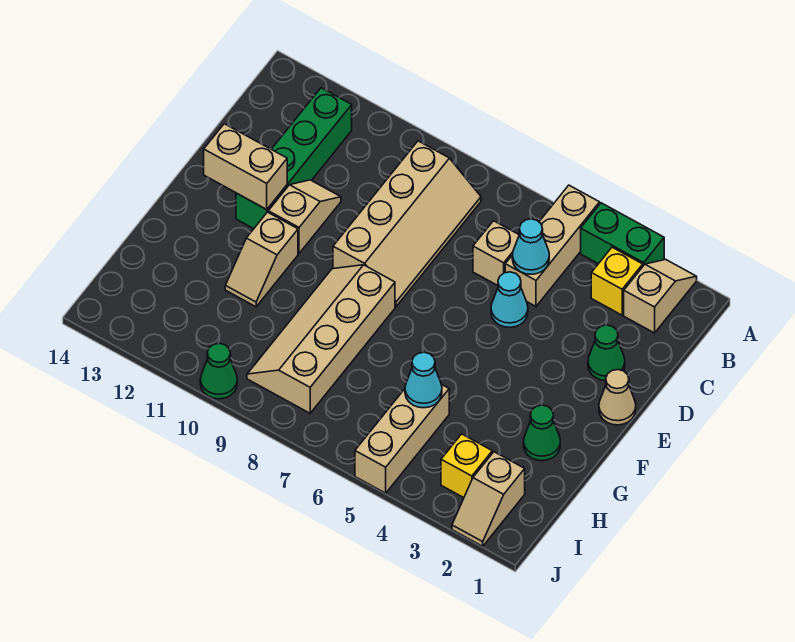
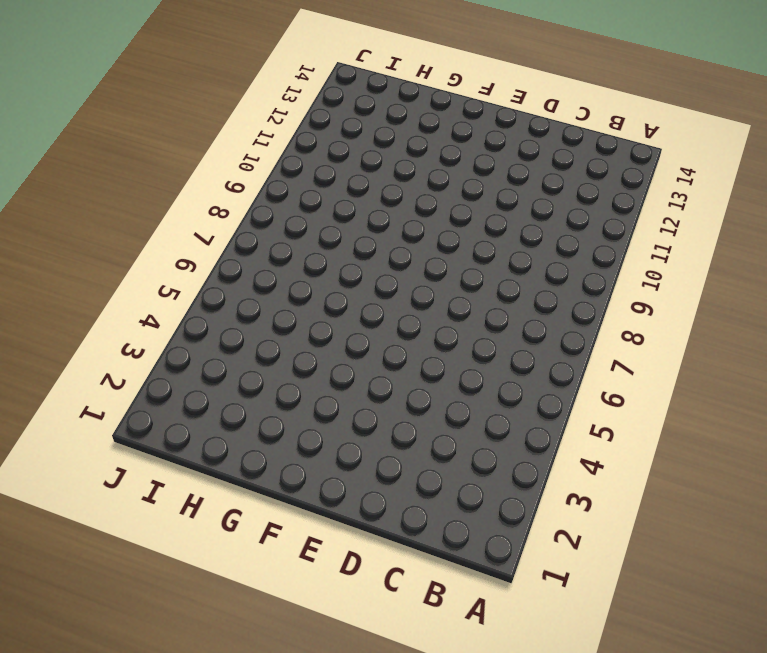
none -> tan slope A2:B2 level 1 top B
none -> green brick A3:A4 level 1
none -> tan brick A5:C5 level 1

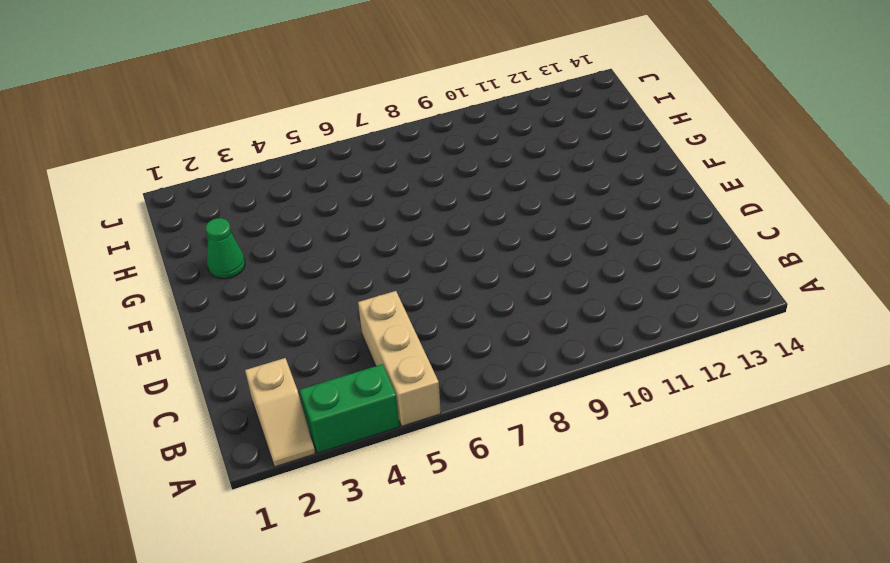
none -> yellow brick B3 level 1
none -> tan slope B8:E9 level 1 top 9
none -> green brick B12:E12 level 1

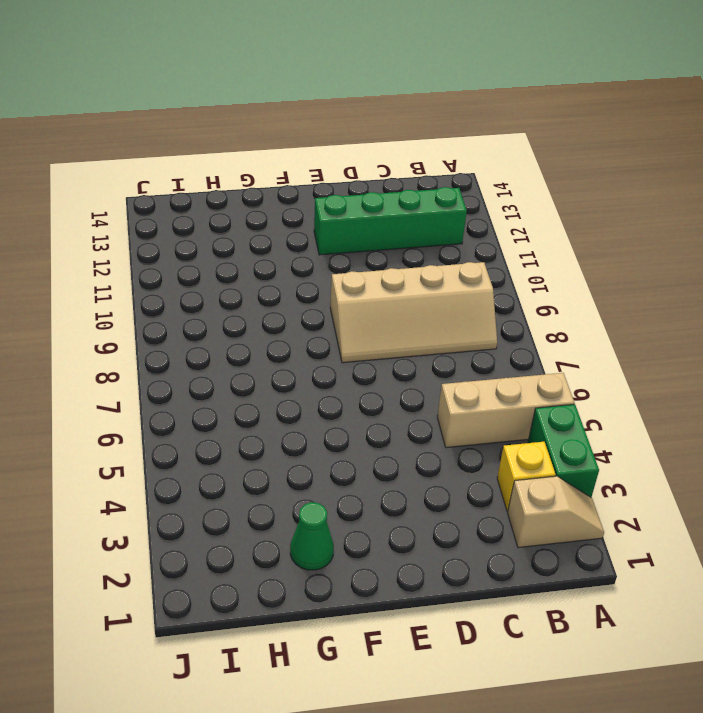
none -> tan brick C6 level 1
none -> green cone D2 level 1
none -> cyan cone D5 level 1

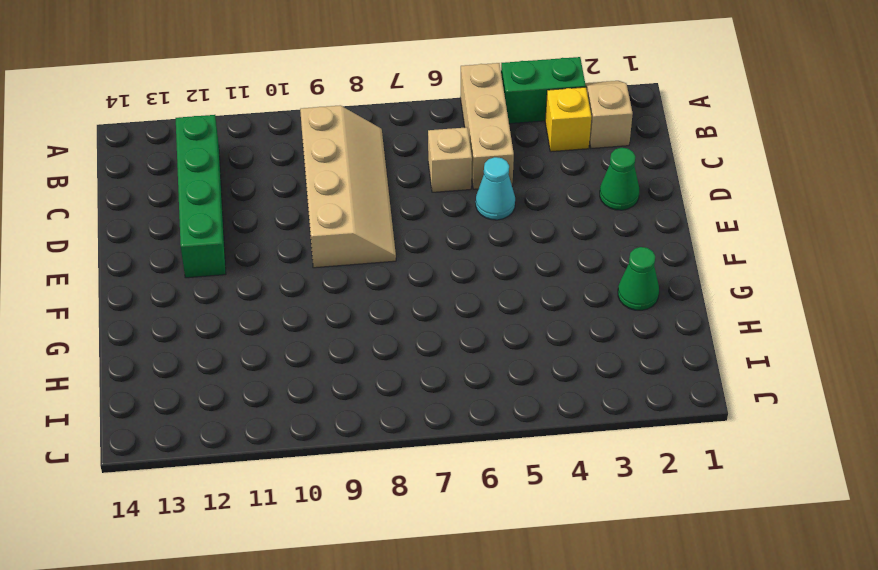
none -> tan slope D11:E11 level 1 top E
none -> tan cone E1 level 1
none -> tan slope F8:I9 level 1 top 8

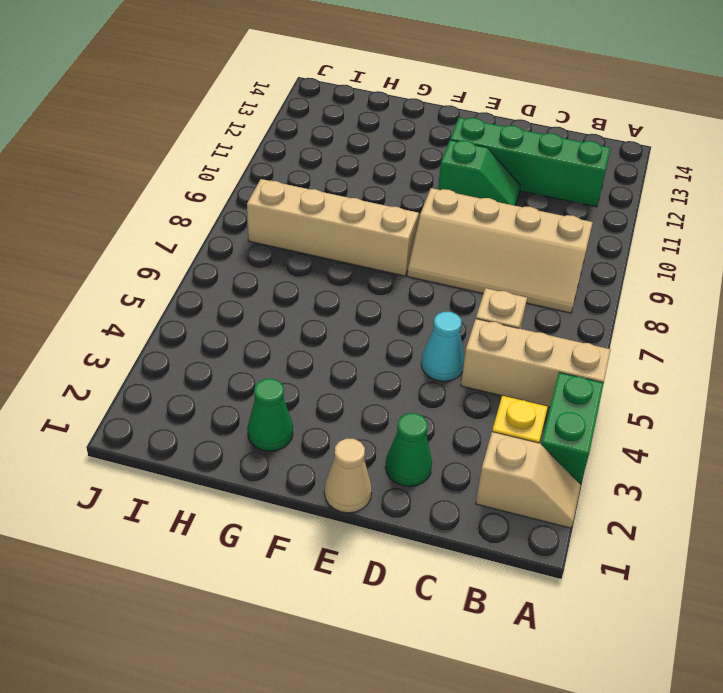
green slope D11:E11 level 1 top E -> tan slope D11:E11 level 1 top E
none -> tan slope F11:G11 level 1 top F
none -> tan brick H5:J5 level 1
none -> tan slope I2:J2 level 1 top I

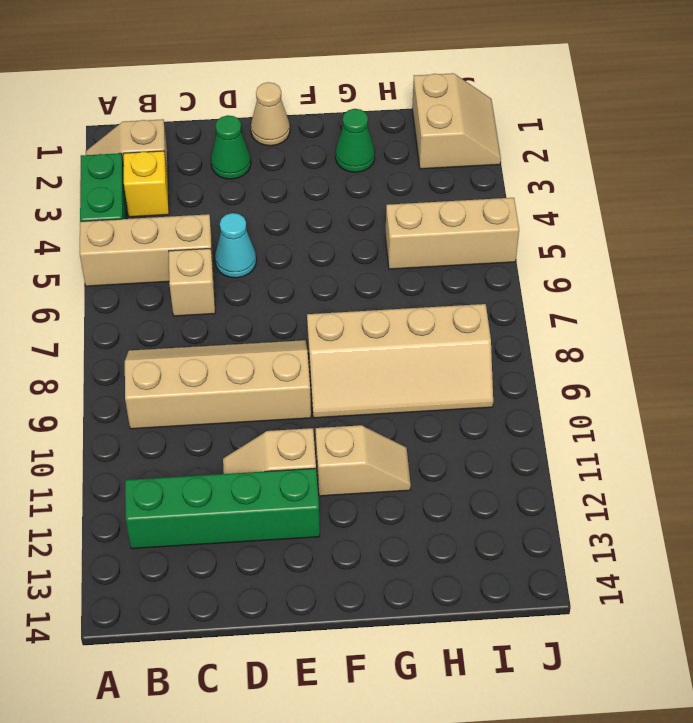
tan slope I1:J2 level 1 top I -> tan slope I2:J2 level 1 top I
none -> yellow brick I3 level 1
none -> green cone J10 level 1
none -> cyan cone C5 level 2

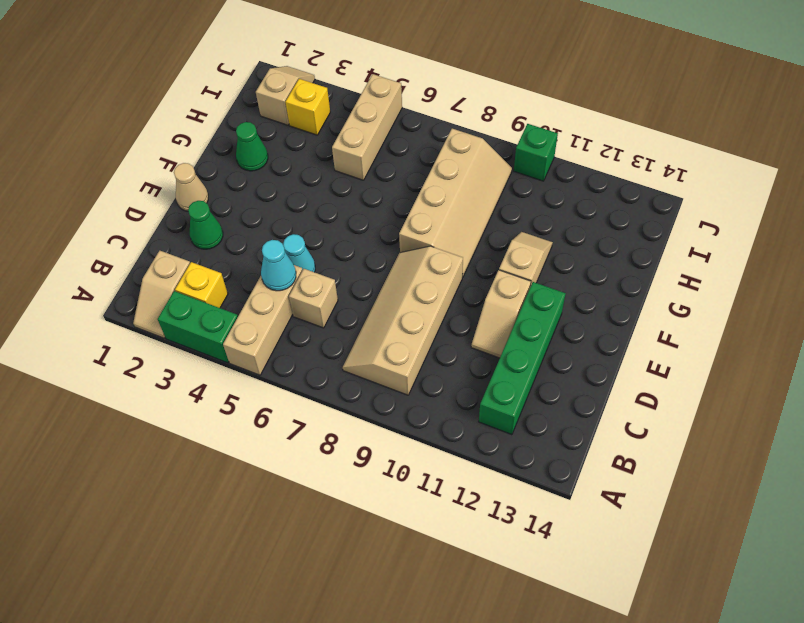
green brick J10 level 1 -> green cone J10 level 1
none -> tan brick E12:E13 level 2
none -> cyan cone H5 level 2

